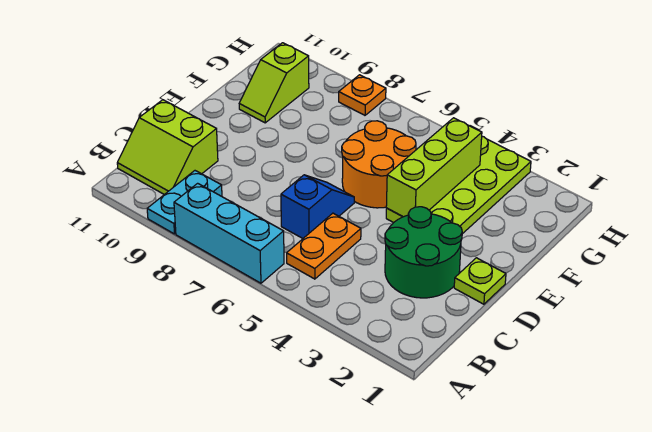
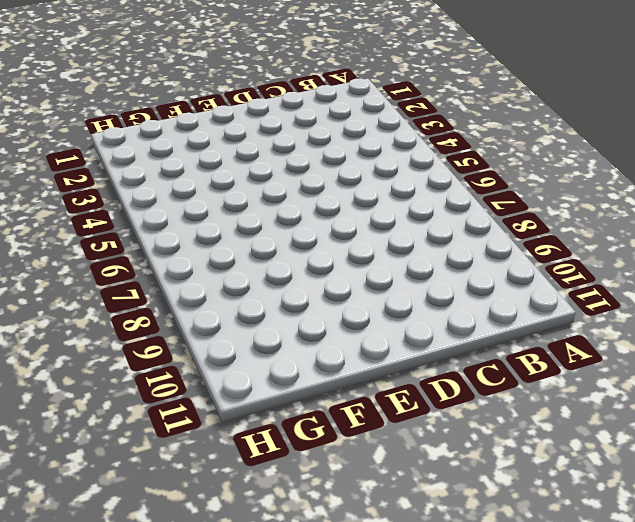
none -> cyan brick A6:A8 level 1
none -> cyan plate A9:B9 level 1
none -> orange plate B5:C5 level 1

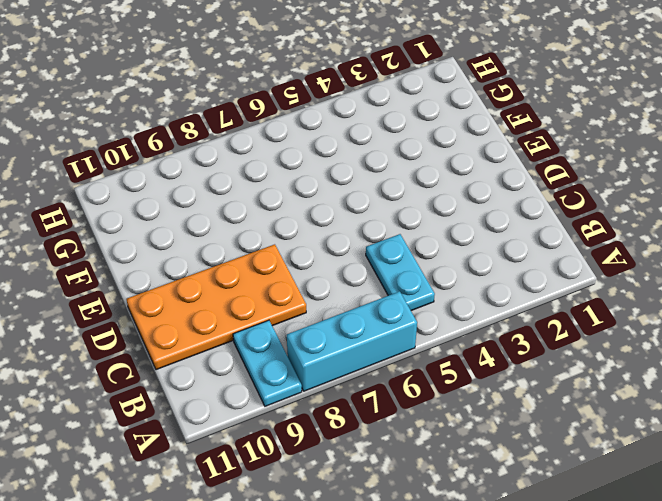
cyan plate B5:C5 level 1 -> orange plate B5:C5 level 1
orange plate C8:D11 level 1 -> lime slope B10:C11 level 1 top C
none -> green round brick C2:D3 level 1
none -> blue slope C6:D6 level 1 top C
none -> lime plate D1 level 1

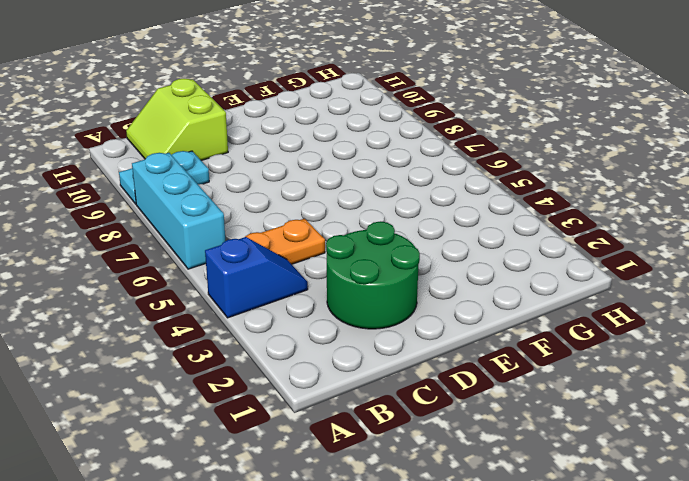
blue slope A4:B4 level 1 top A -> blue slope C6:D6 level 1 top C
none -> lime plate D1 level 1
none -> lime plate E3:H4 level 1
none -> orange round brick E5:F6 level 1

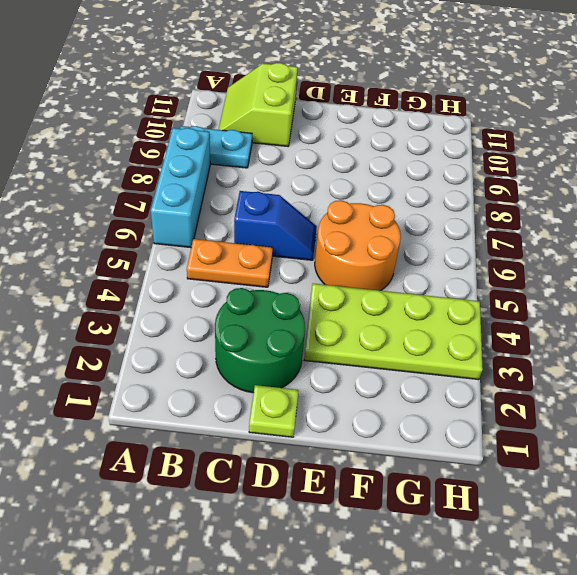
none -> lime slope F10:G10 level 1 top G
none -> orange plate H8 level 1
none -> lime brick E4:G4 level 2

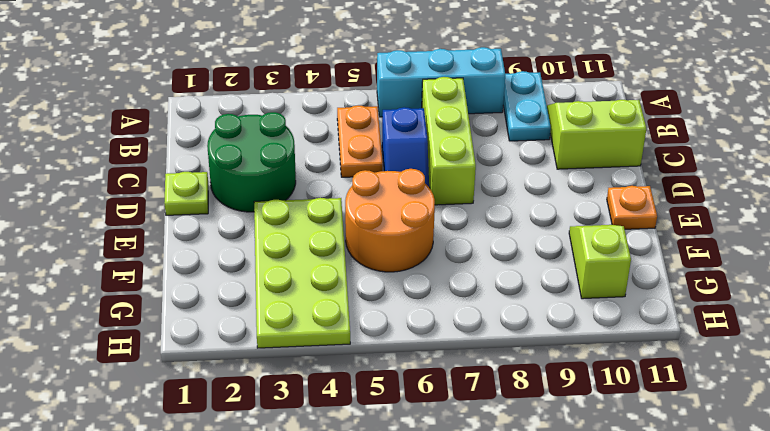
lime brick B7:D7 level 1 -> lime brick E4:G4 level 2
orange plate E11 level 1 -> orange plate H8 level 1

